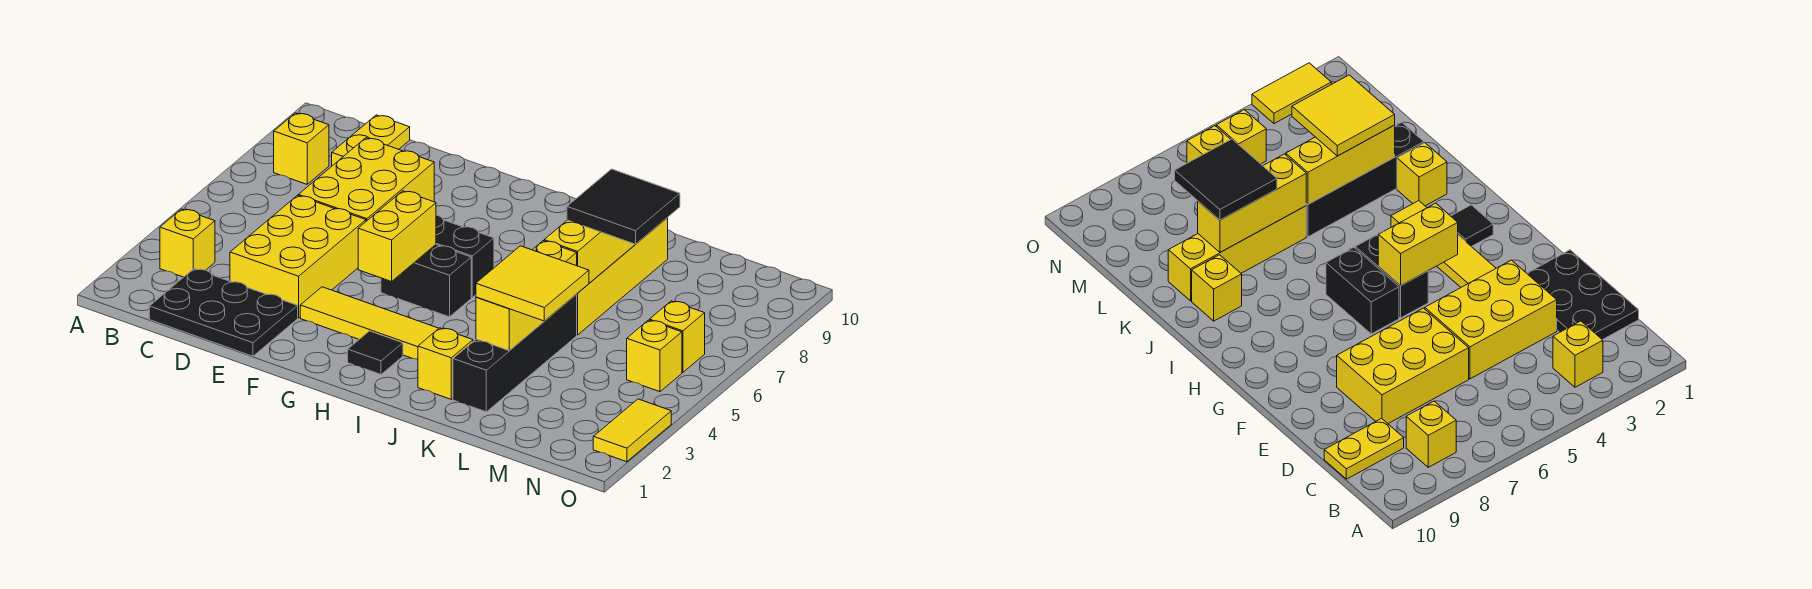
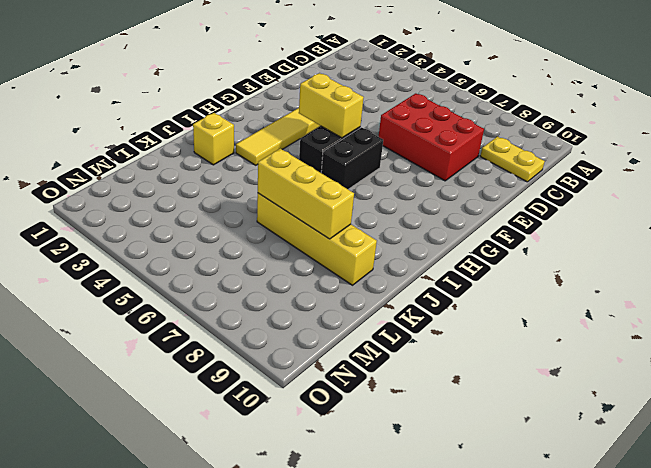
red brick D6:E8 level 1 -> yellow brick D6:E8 level 1
none -> yellow brick B3 level 1
none -> yellow brick B8 level 1
none -> black plate C1:E2 level 1

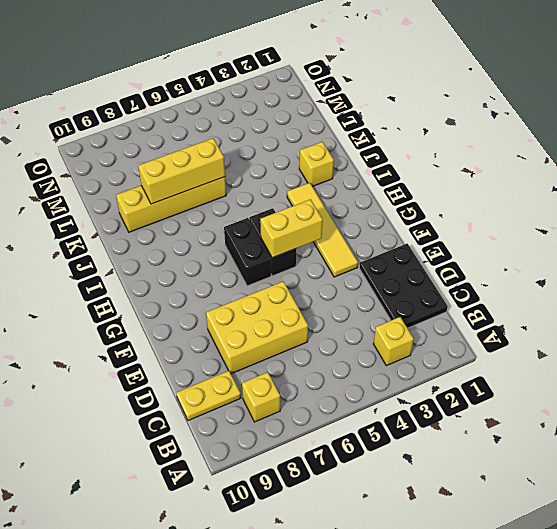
none -> yellow brick D3:E5 level 1
none -> black tile H2 level 1
none -> yellow brick J9 level 1

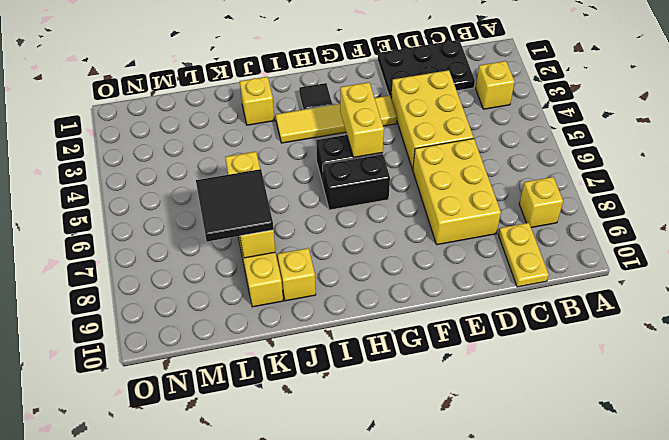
none -> black brick K2:K5 level 1
none -> yellow brick N5 level 1
none -> yellow brick N6 level 1

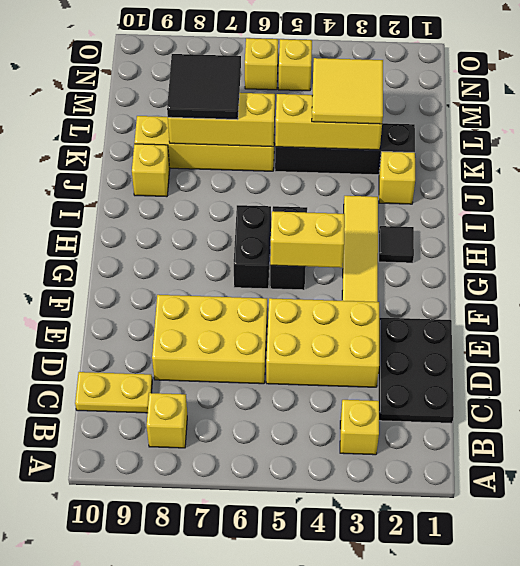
none -> yellow tile O2:O3 level 1

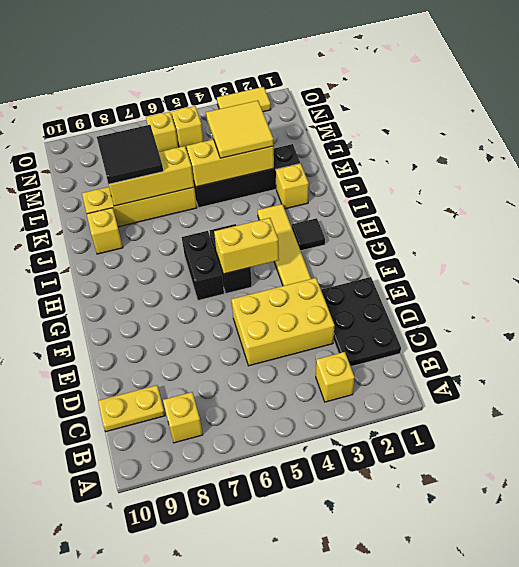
none -> yellow brick D6:E8 level 1

